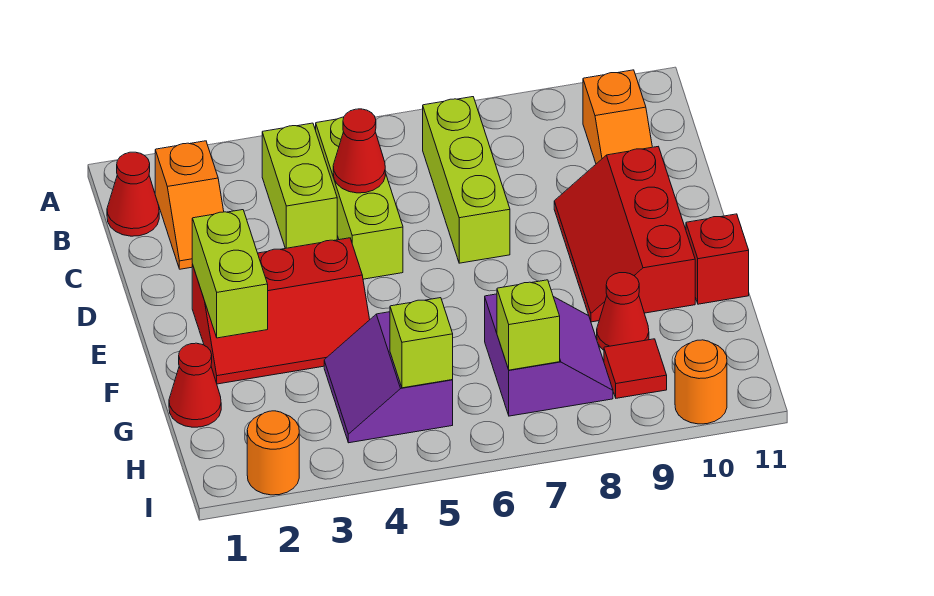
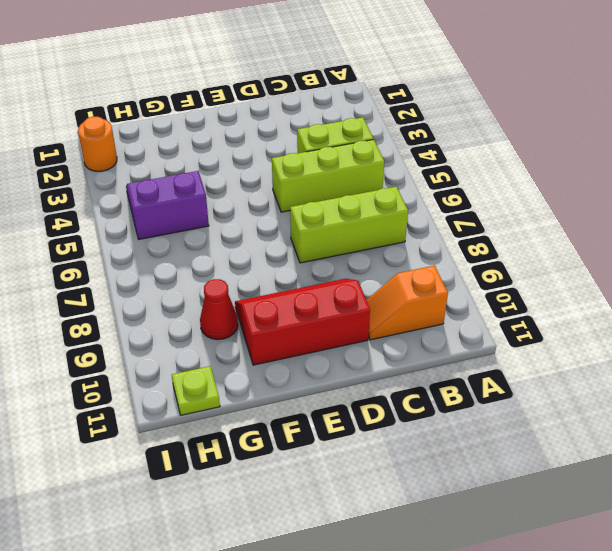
lime plate H11 level 1 -> none
none -> red cone B1 level 1
none -> orange slope B2:C2 level 1 top B
none -> red slope E2:F4 level 1 top E

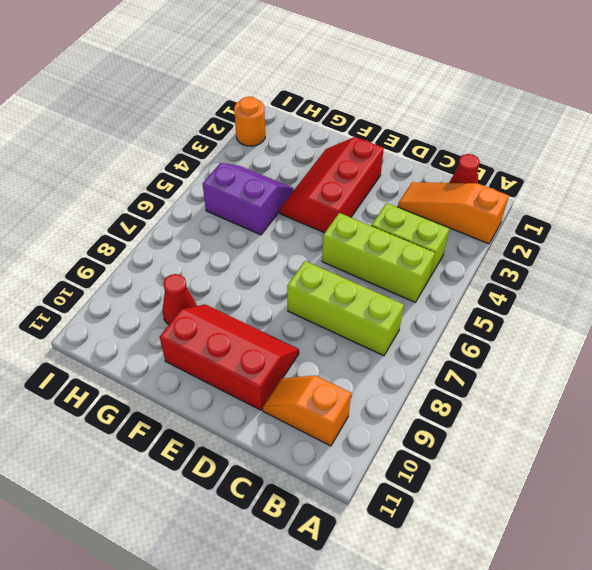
orange slope A2:C2 level 1 top A -> orange slope B2:C2 level 1 top B
none -> red brick F11 level 1
none -> red cone G1 level 1
none -> purple slope G7:H8 level 1 top 7

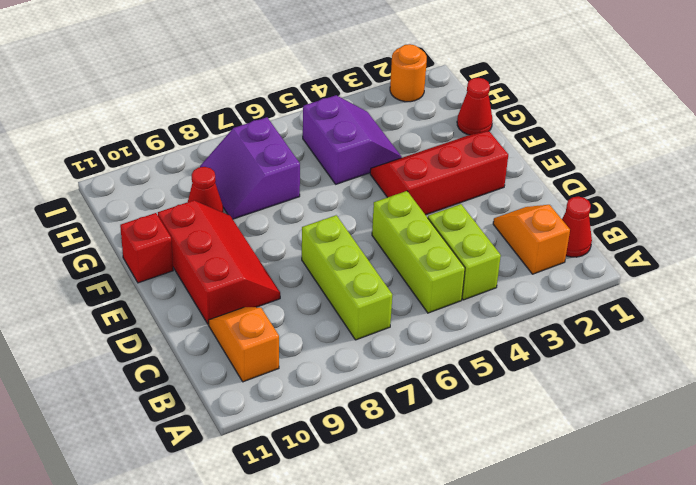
none -> red tile H9 level 1
none -> orange round brick I10 level 1
none -> red cone C5 level 2

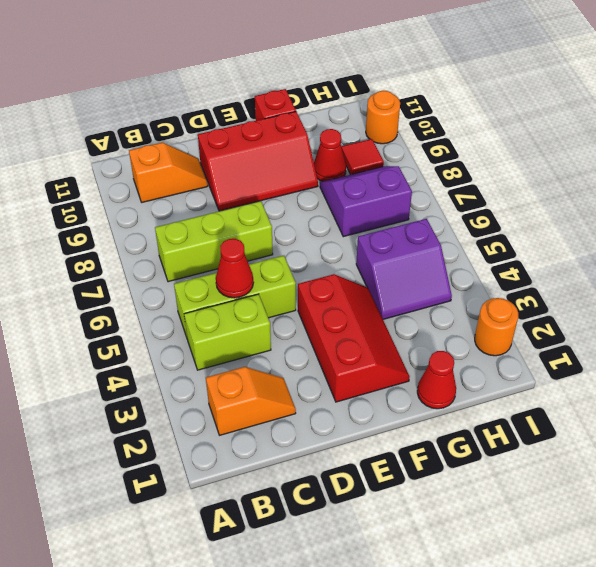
none -> red cone B1 level 1
none -> lime brick E2:F2 level 2
none -> lime brick H5 level 2

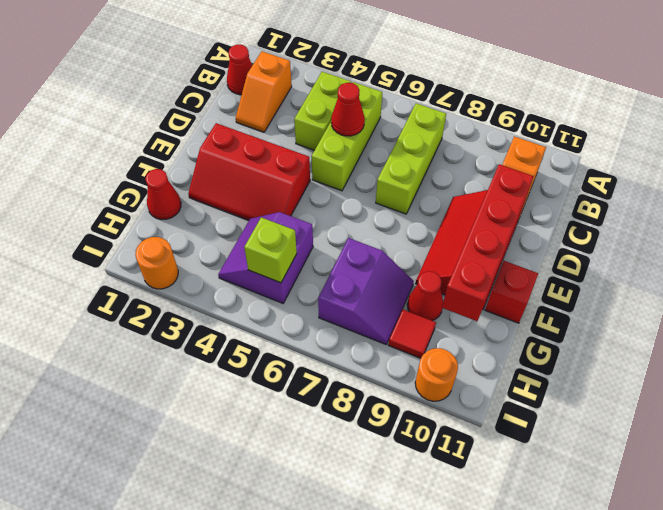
red brick D10:G10 level 2 -> none
none -> lime brick E2:F2 level 2
none -> lime brick H7 level 2

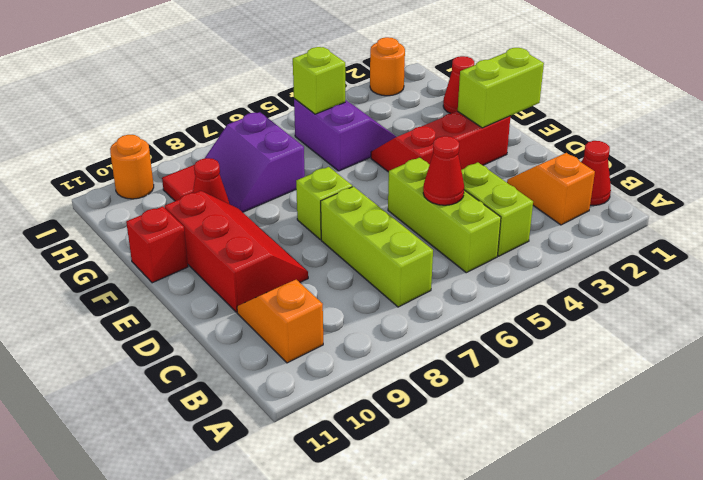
lime brick E1:E2 level 2 -> lime brick E2:F2 level 2
lime brick E7 level 1 -> lime brick H7 level 2

